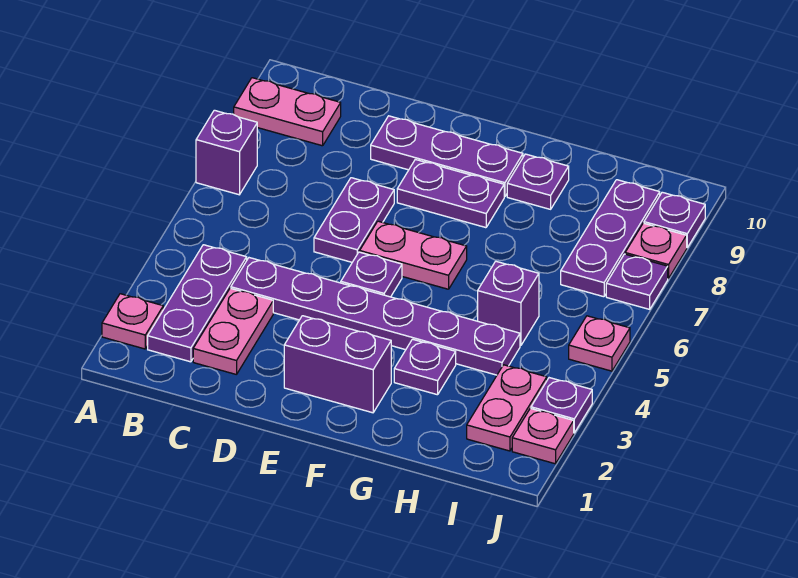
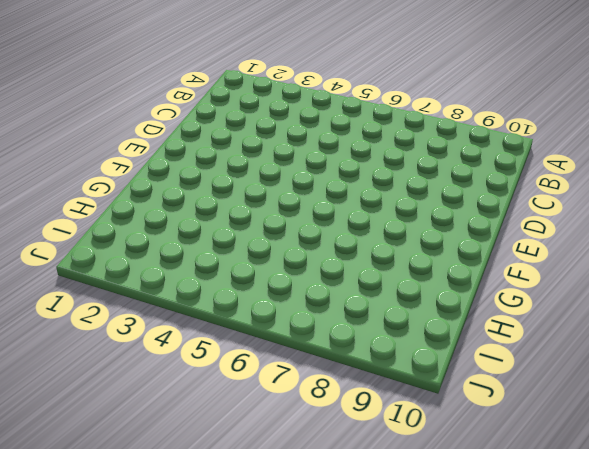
none -> pink plate A2 level 1
none -> purple brick A7 level 1
none -> pink plate A9:B9 level 1

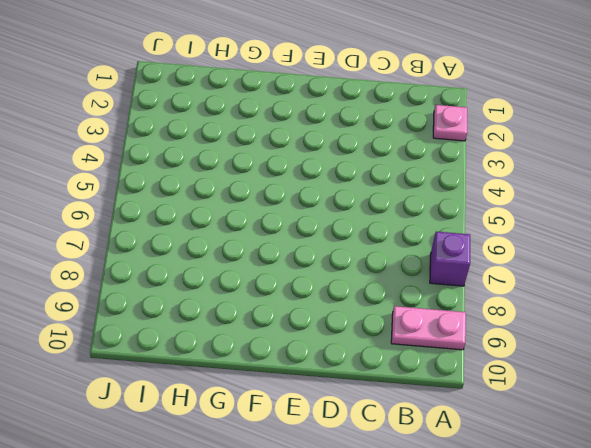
none -> purple plate B2:B4 level 1
none -> pink plate C2:C3 level 1
none -> purple plate C4:H4 level 1

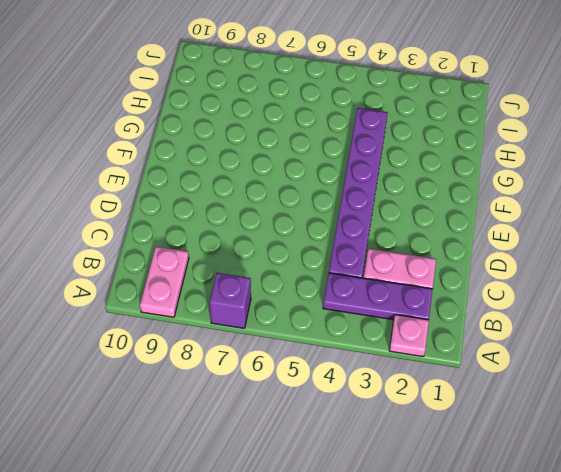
none -> purple plate D6:D7 level 1
none -> purple plate D9:F9 level 1
none -> purple brick E2:F2 level 1

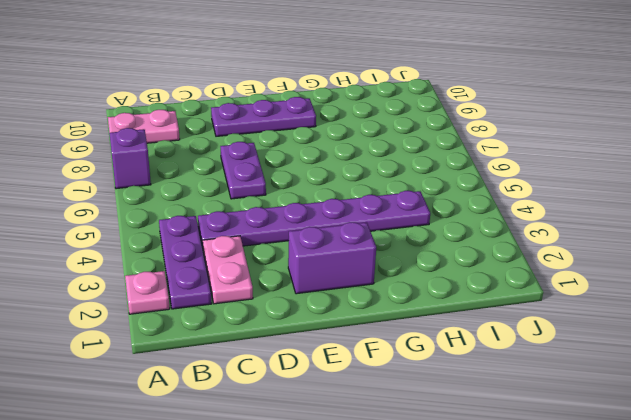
none -> purple plate E5 level 1
none -> pink plate E6:F6 level 1
none -> purple plate E8:F8 level 1

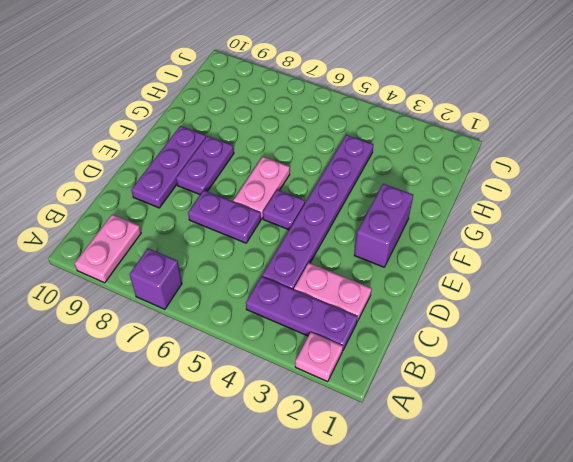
none -> purple plate G3 level 1
none -> purple plate G9 level 1
none -> purple brick H5 level 1

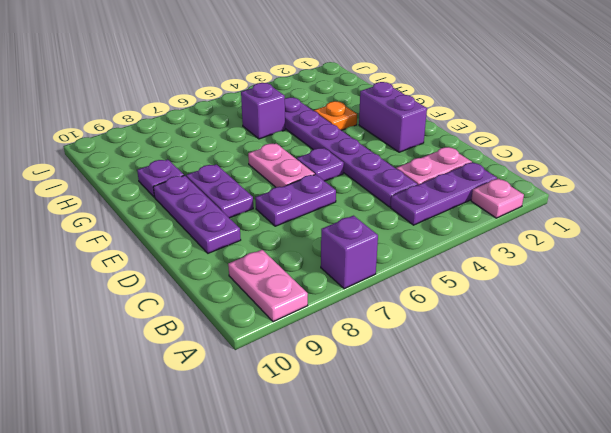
orange plate G3 level 1 -> purple plate G3 level 1
none -> pink plate I2:I3 level 1
none -> purple plate I7:I9 level 1
none -> pink plate J2 level 1

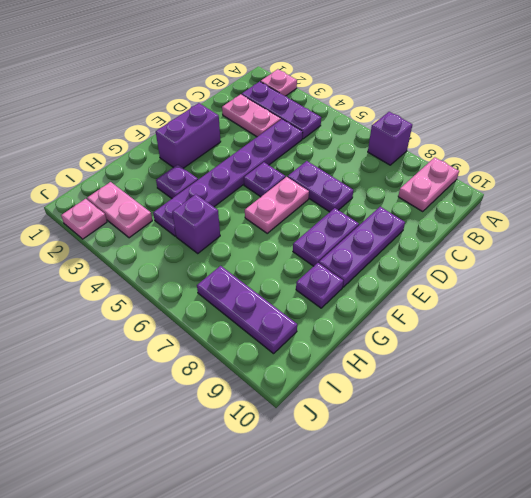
none -> purple plate J3 level 1
none -> pink plate J5 level 1
none -> purple plate J7 level 1

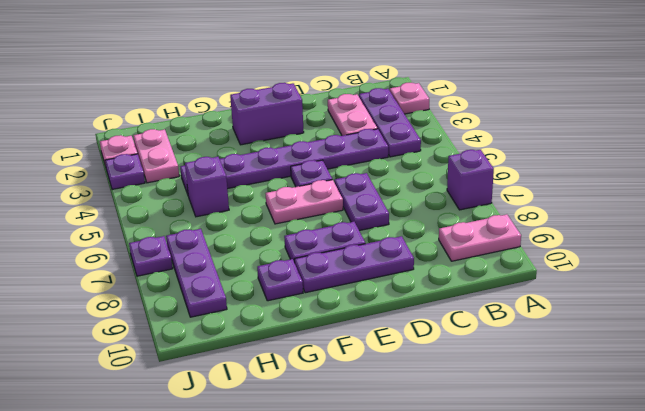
none -> purple plate G3 level 1
none -> pink plate J5 level 1
none -> pink plate J8 level 1

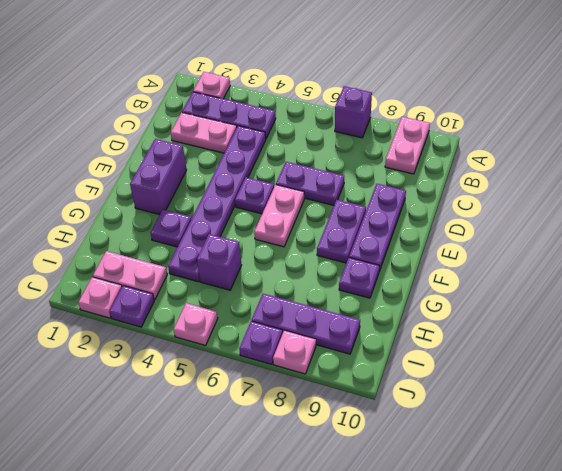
none -> purple plate J9 level 1

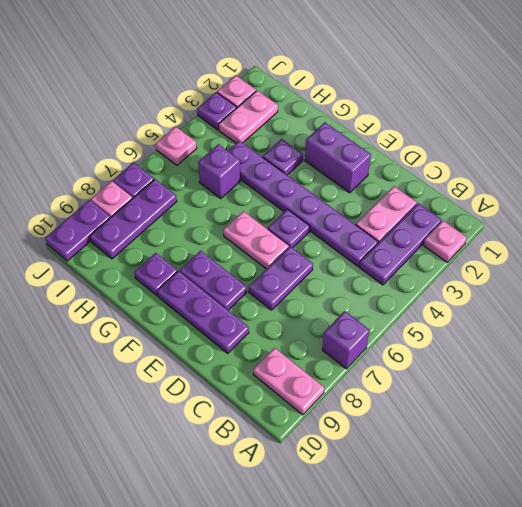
purple plate J9:J10 level 1 -> purple plate J9 level 1

